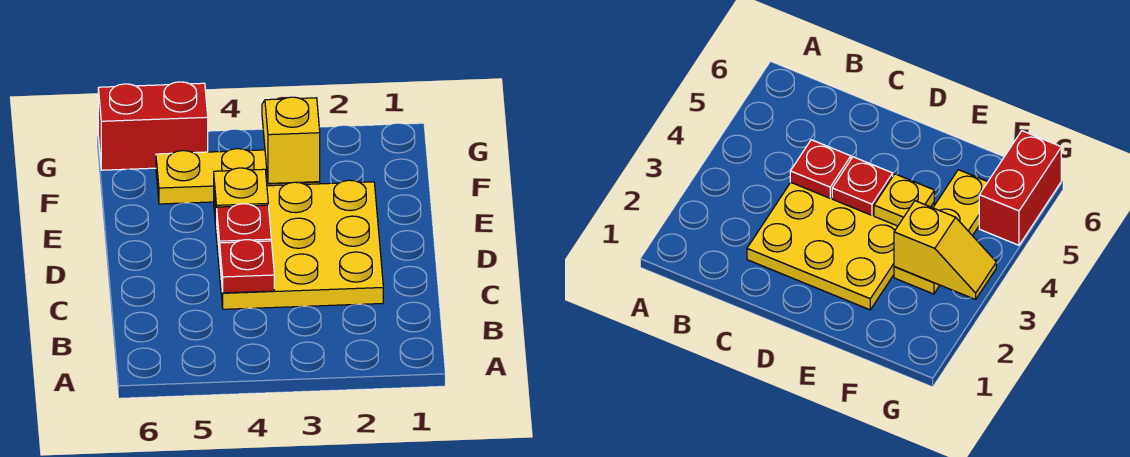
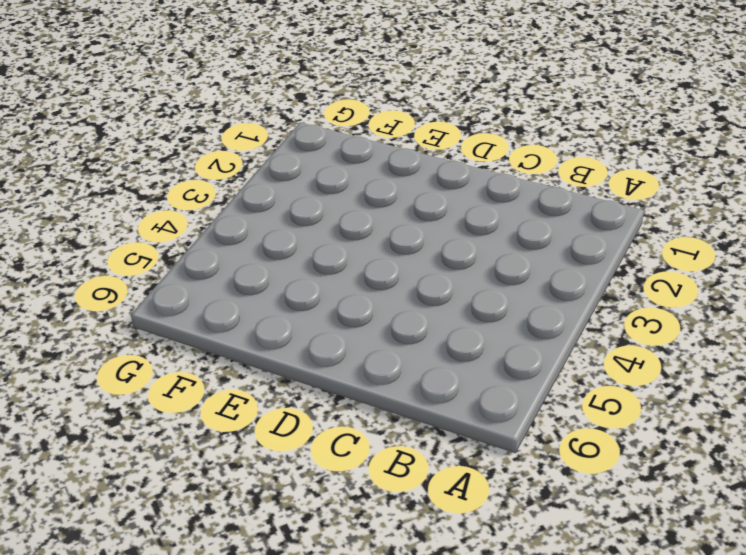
none -> yellow plate C2:E4 level 1
none -> yellow plate F3:F5 level 1

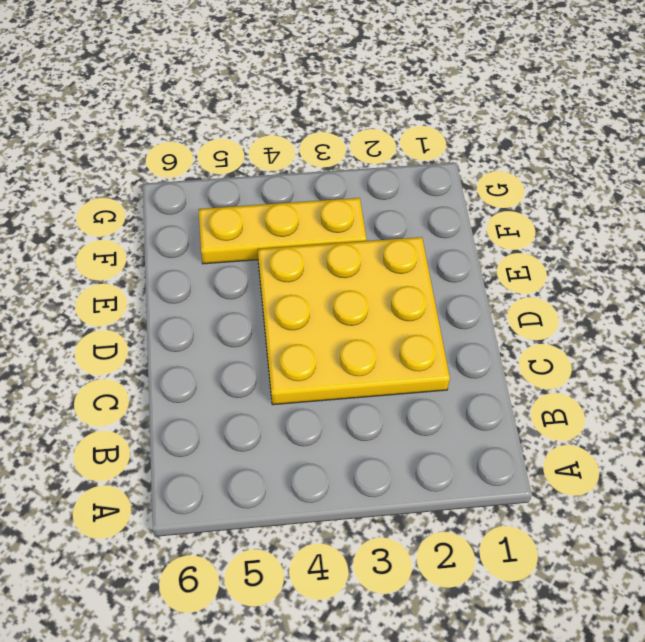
none -> red brick G5:G6 level 1
none -> red plate C4 level 2

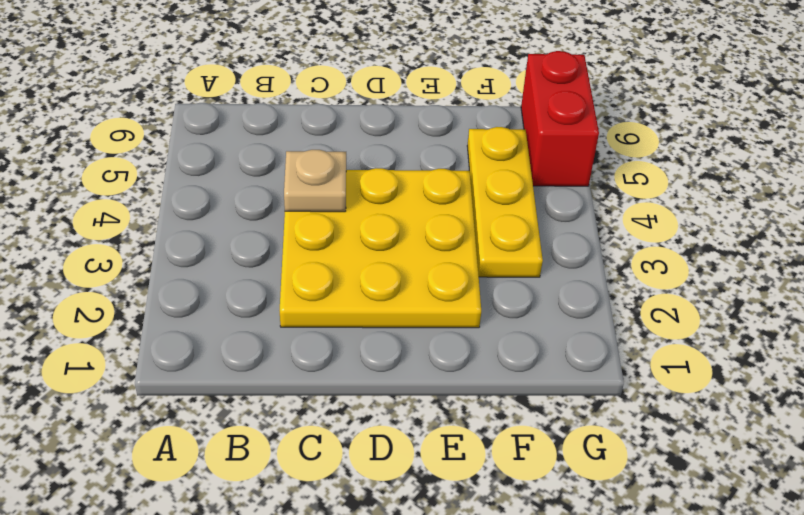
tan plate C4 level 2 -> red plate C4 level 2
none -> red plate D4 level 2
none -> yellow plate E4 level 2

